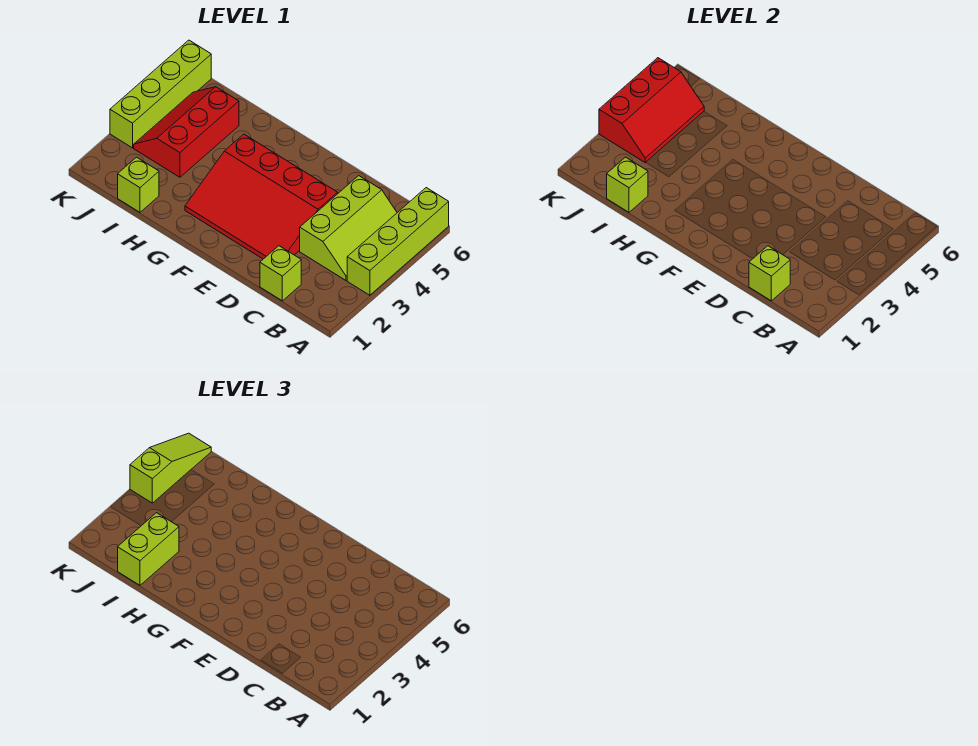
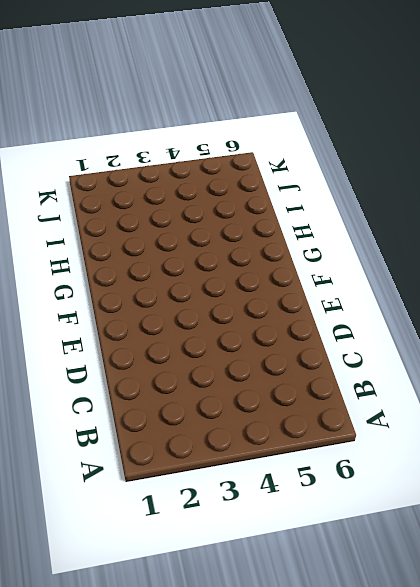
none -> lime brick A3:A6 level 1
none -> lime slope B3:C5 level 1 top C
none -> lime brick C1 level 1

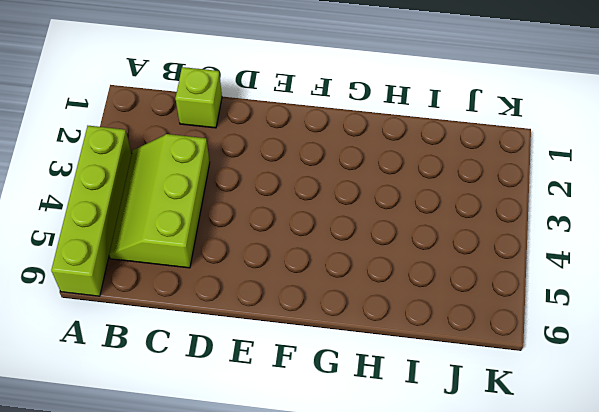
none -> red slope D2:G4 level 1 top 4
none -> lime brick I1 level 1
none -> red slope I3:J5 level 1 top I

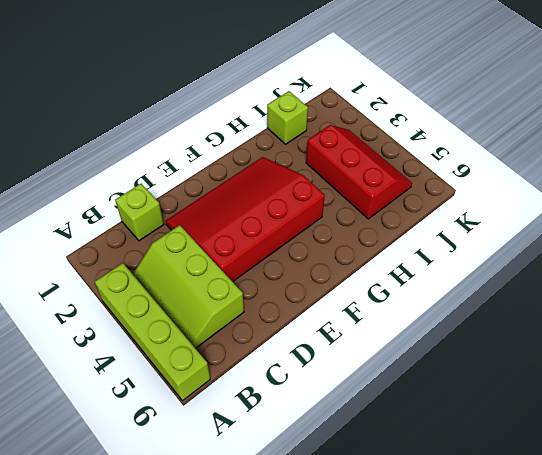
none -> lime brick K3:K6 level 1
none -> lime brick C1 level 2
none -> lime brick I1 level 2

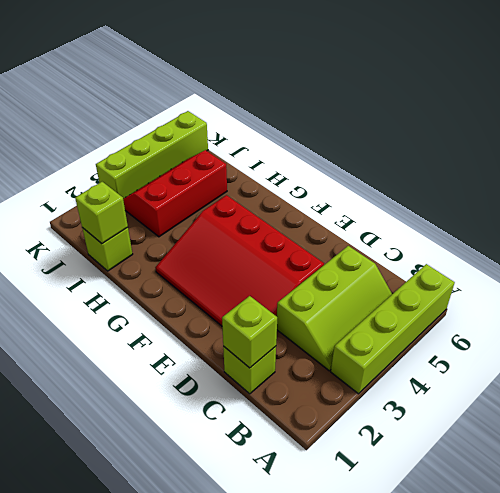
none -> red slope J3:K5 level 2 top K
none -> lime brick I1:I2 level 3
none -> lime slope K4:K6 level 3 top 4

